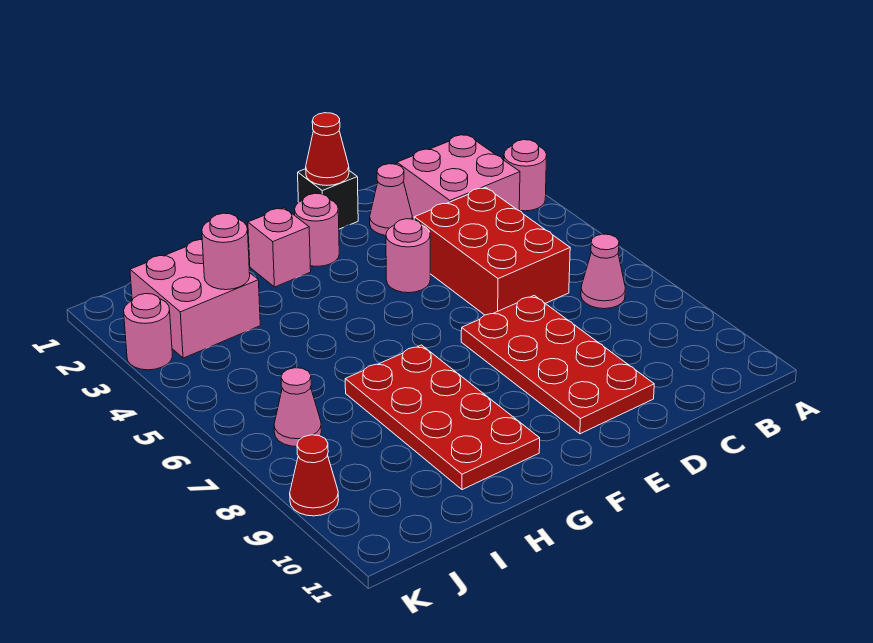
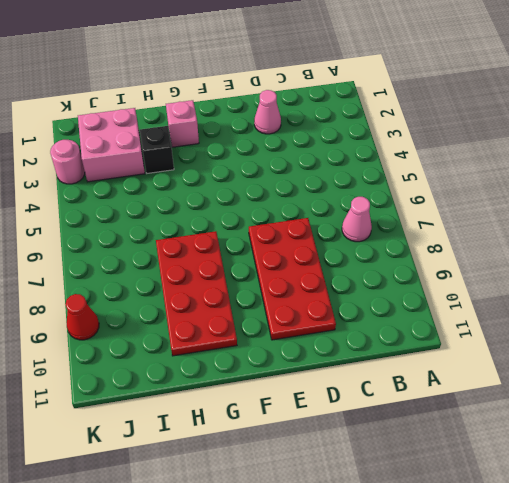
black brick H3 level 1 -> black brick E1 level 1
none -> pink round brick A3 level 1
none -> pink brick B2:C3 level 1
none -> red brick C4:D6 level 1

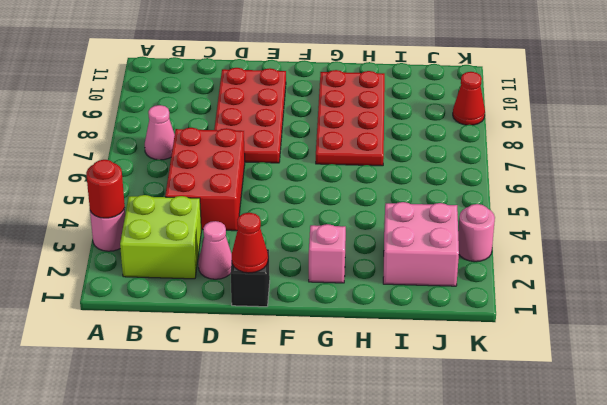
red round brick A3 level 2 -> none
lime brick B2:C3 level 1 -> pink brick B2:C3 level 1
none -> pink round brick E4 level 1
none -> pink round brick F2 level 1
none -> pink cone J7 level 1

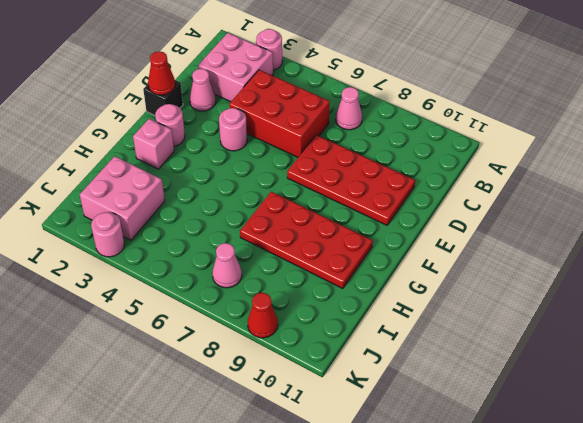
none -> pink round brick I3 level 2

